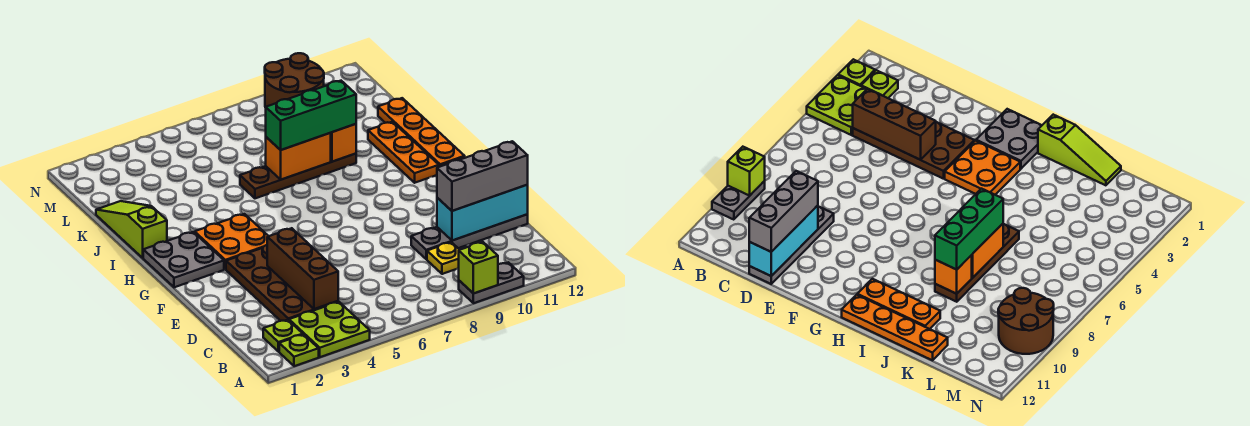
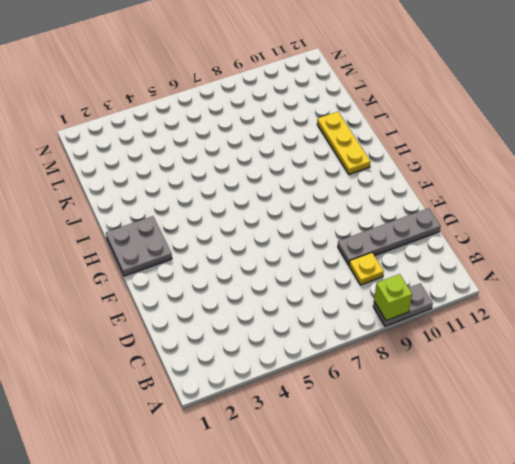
yellow plate H11:J11 level 1 -> orange plate H11:J11 level 1
none -> lime plate A2 level 1
none -> lime plate A3:B4 level 1
none -> lime plate B2 level 1

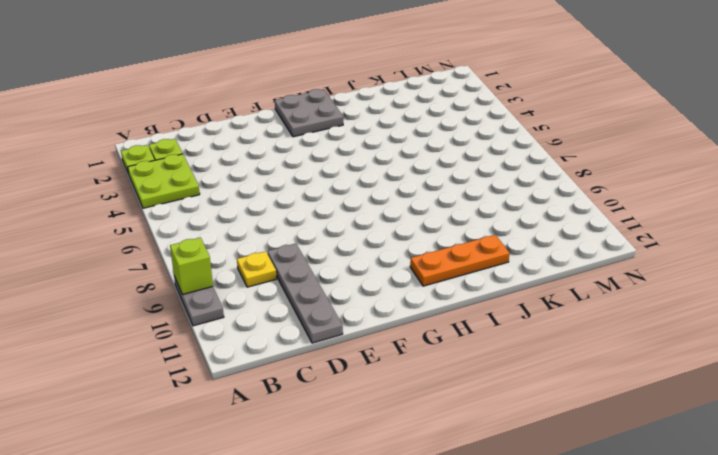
none -> brown plate C3:F4 level 1
none -> orange plate G3:H4 level 1
none -> orange plate H12:K12 level 1

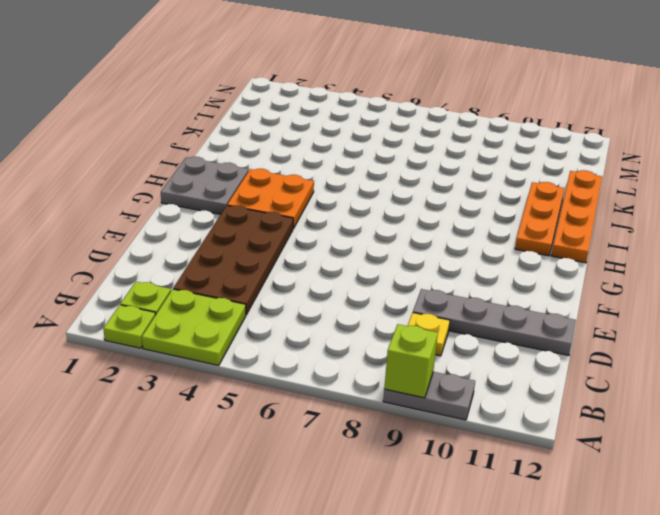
none -> lime slope I1:K1 level 1 top I
none -> brown plate J6:J9 level 1
none -> brown round brick M9:N10 level 1

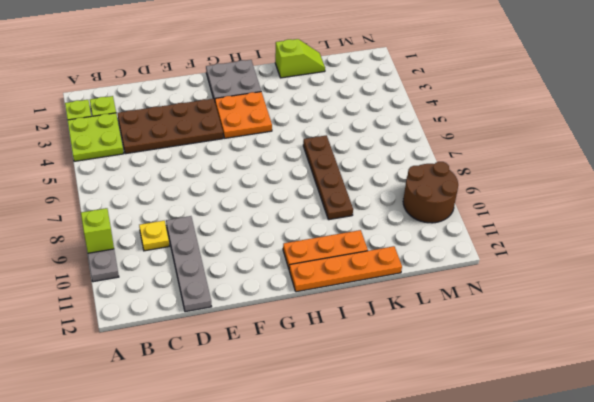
lime slope J1:K1 level 1 top J -> lime slope I1:K1 level 1 top I
none -> brown brick C4:E4 level 2
none -> cyan brick D10:D12 level 2
none -> orange brick J7:J8 level 2

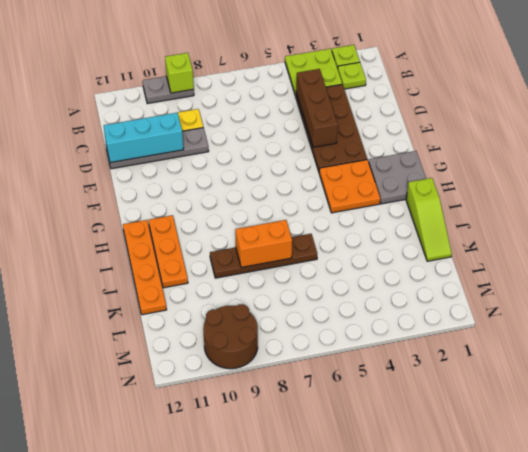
none -> orange brick J9 level 2
none -> grey brick D10:D12 level 3
none -> green brick J7:J9 level 3

